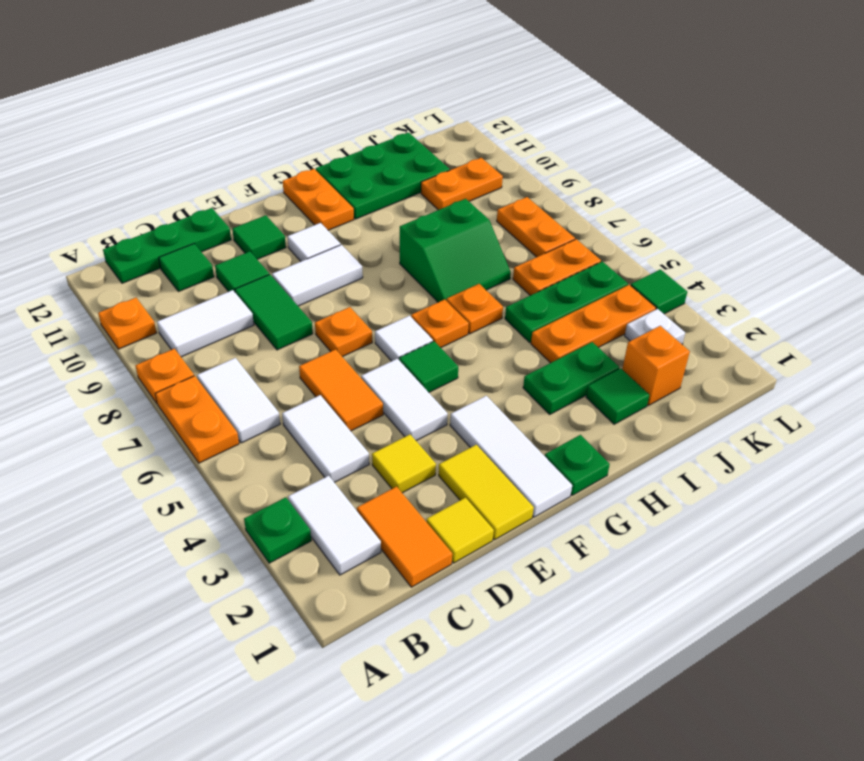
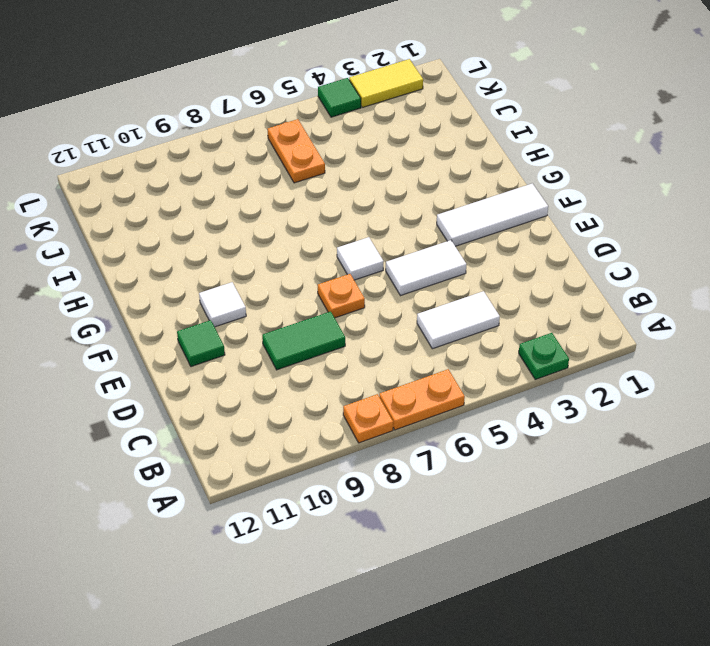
yellow tile L2:L3 level 1 -> yellow tile E1:E2 level 1
none -> orange plate A10 level 1
none -> white tile B2:B3 level 1
none -> white tile B6:B7 level 1
none -> white tile B9:C9 level 1

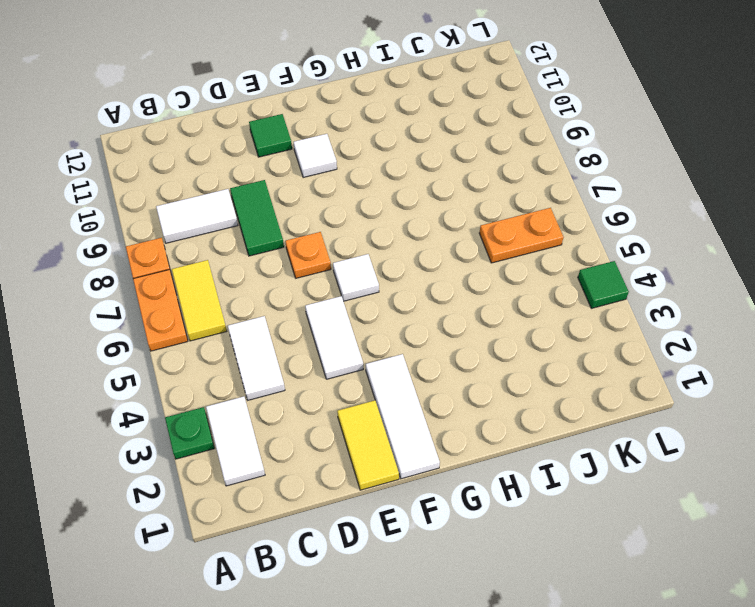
yellow tile B6:B7 level 1 -> white tile B6:B7 level 1
none -> orange plate A10 level 1
none -> green plate B12:D12 level 1
none -> orange tile C1:C2 level 1
none -> green tile C11 level 1

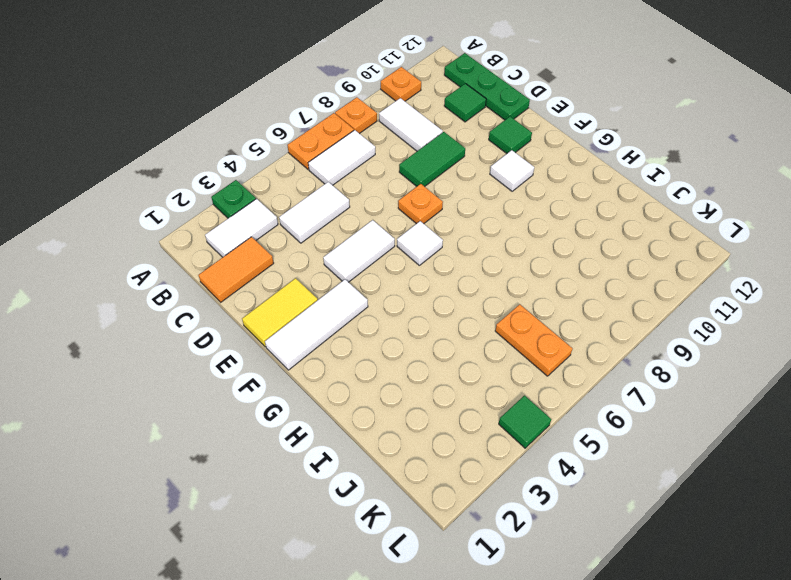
none -> yellow tile D1 level 1
none -> yellow tile D3 level 1
none -> orange tile D5:D6 level 1
none -> green tile D10 level 1

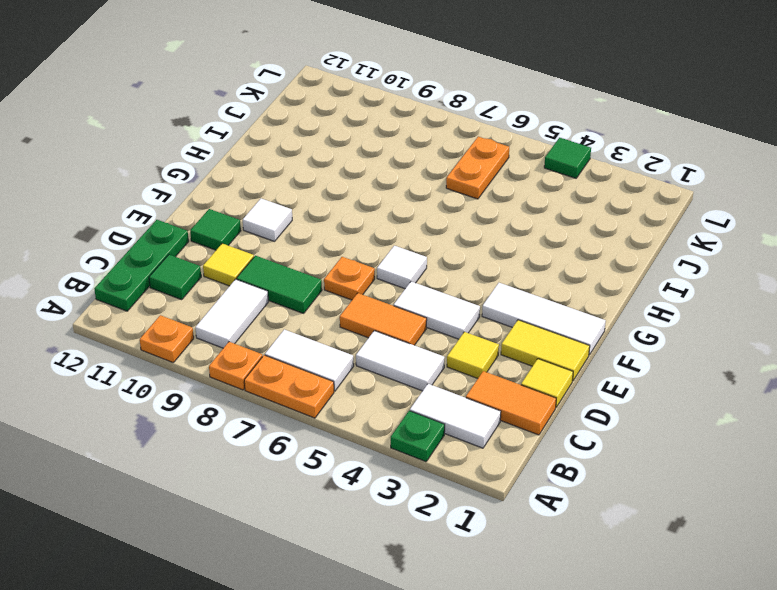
yellow tile D10 level 1 -> green tile D10 level 1
none -> white tile E9:F9 level 1
none -> green tile F5 level 1
none -> green plate G1 level 1
none -> orange plate G6 level 1

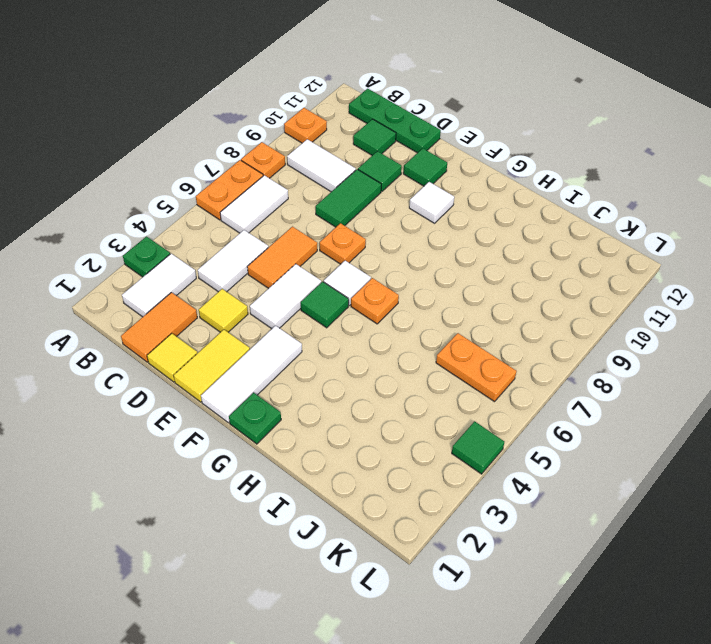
none -> white tile E9:F9 level 1
none -> orange plate G11:G12 level 1
none -> green plate H3:I3 level 1
none -> orange plate H6 level 1

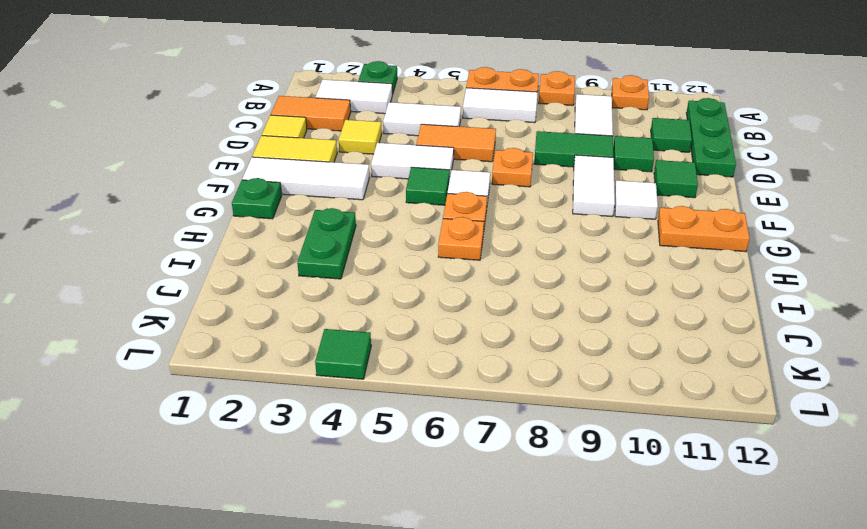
none -> green slope H7:I8 level 1 top 8
none -> green plate H11:J12 level 1
none -> green tile I2 level 1
none -> orange plate I4:K4 level 1

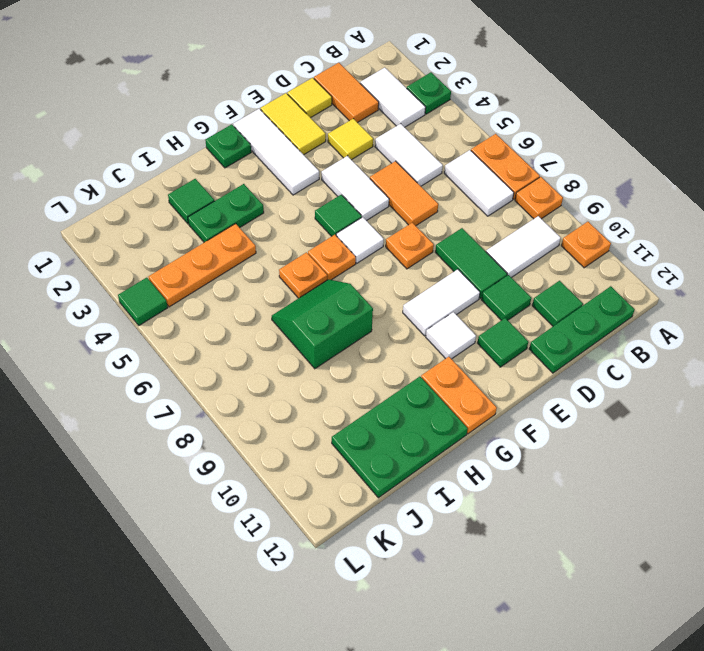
none -> green plate I5:K5 level 1
none -> orange brick J2 level 1
none -> orange plate J6:K6 level 1
none -> orange plate J10:K10 level 1

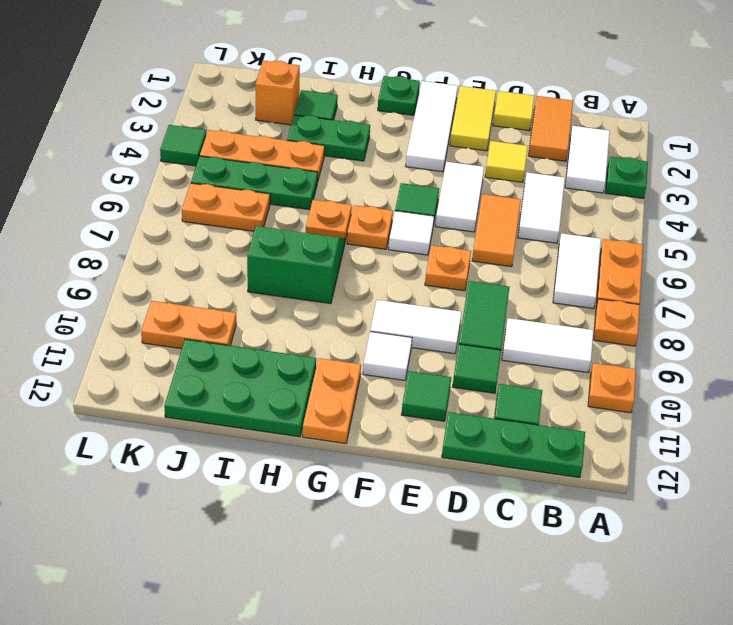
none -> white plate K3 level 1
none -> orange plate K7:K8 level 1

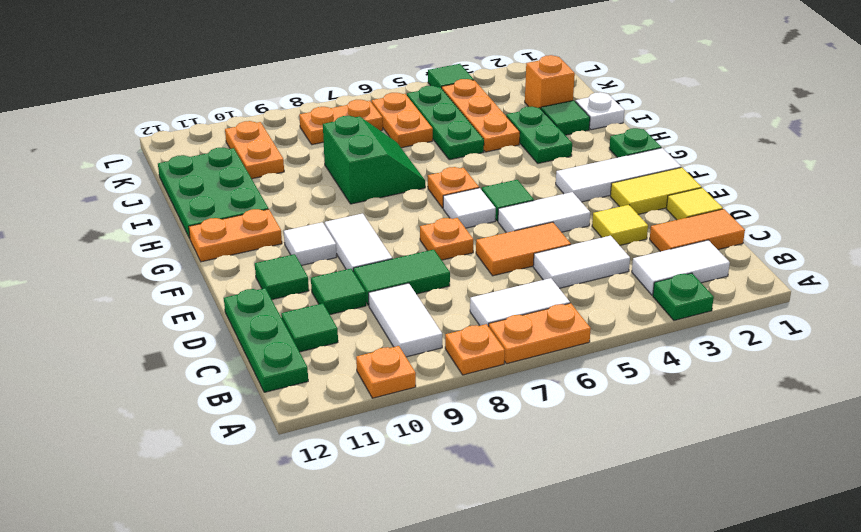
white plate I1 level 1 -> white plate K3 level 1
none -> orange plate H6 level 1

